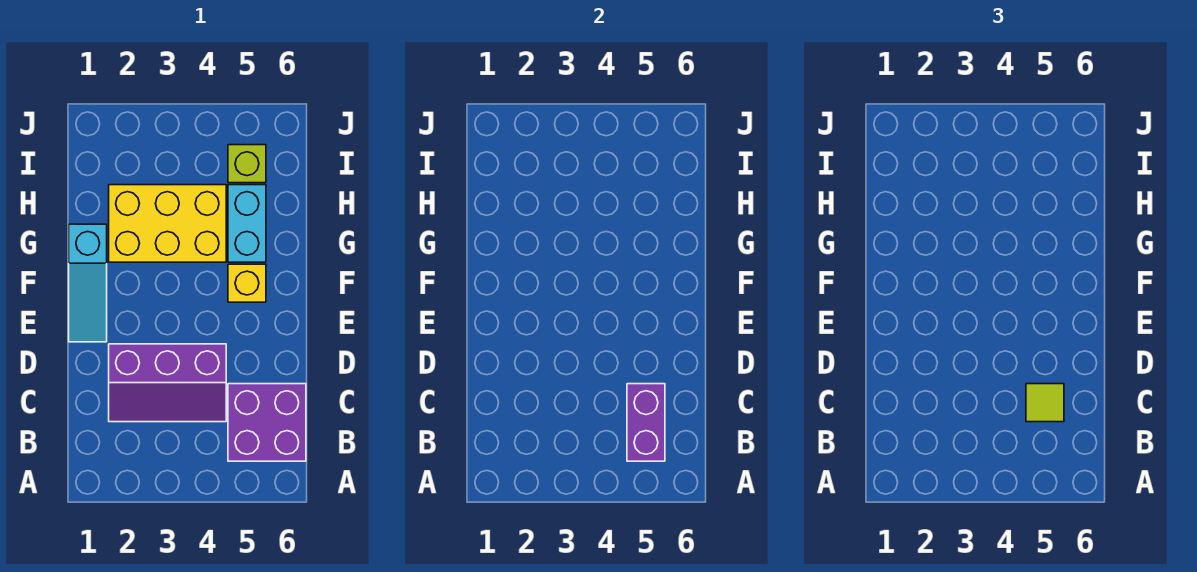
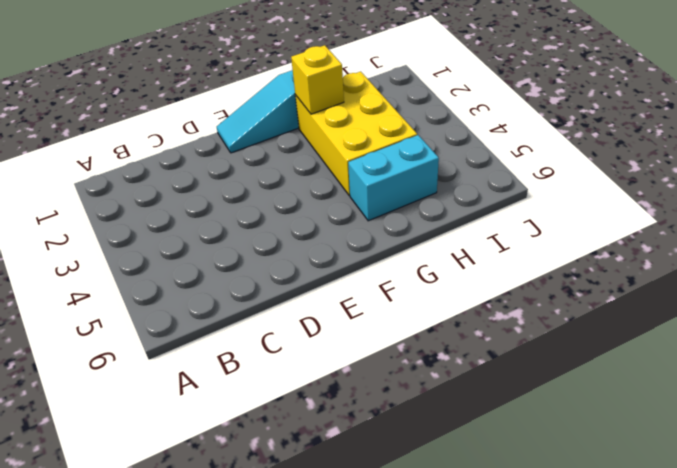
yellow brick G2 level 2 -> yellow brick F5 level 1
none -> purple brick B5:C6 level 1
none -> purple slope C2:D4 level 1 top D

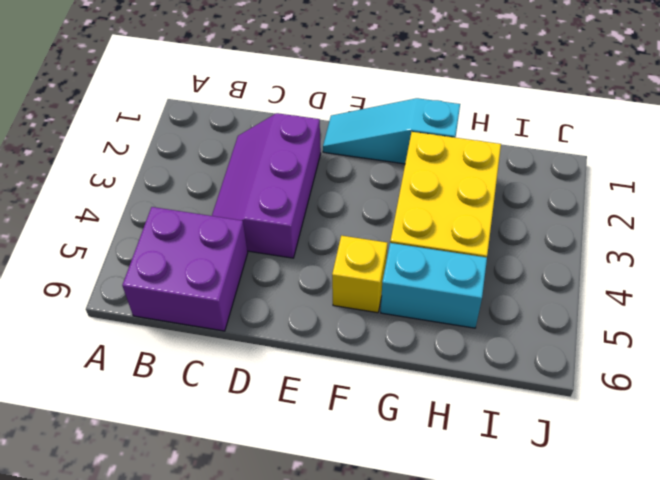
none -> lime brick I5 level 1
none -> purple brick B5:C5 level 2

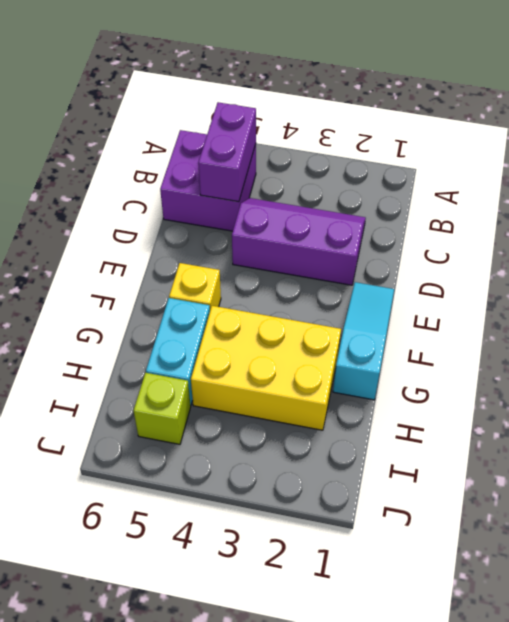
none -> lime tile C5 level 3

